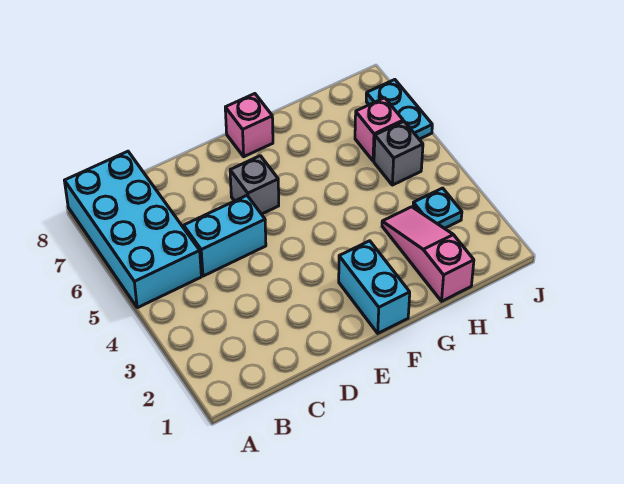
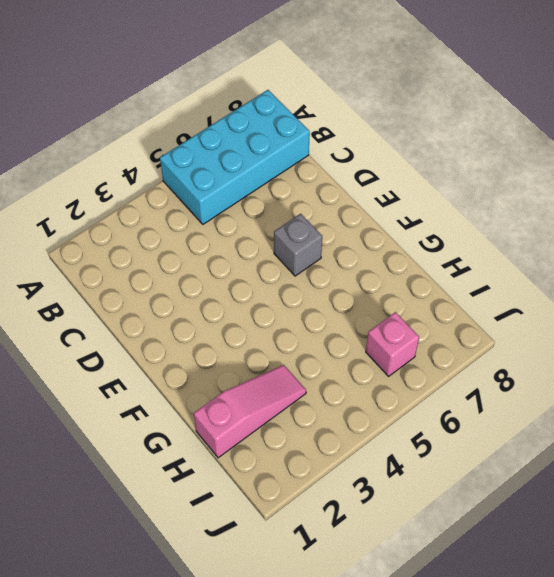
none -> cyan brick C5:D5 level 1
none -> cyan brick F1:F2 level 1

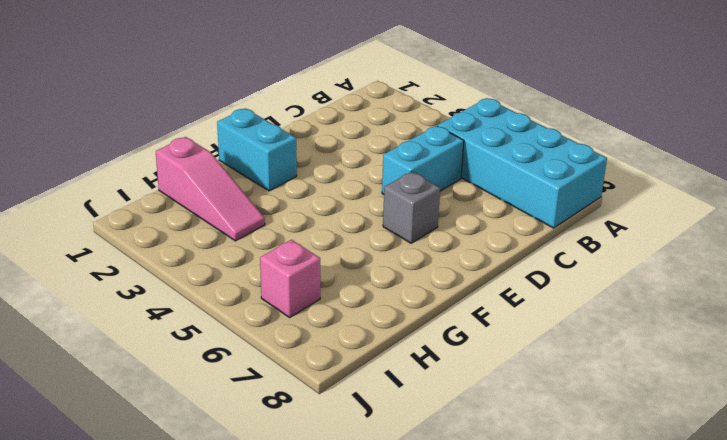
none -> pink brick F8 level 1
none -> cyan plate I3 level 1

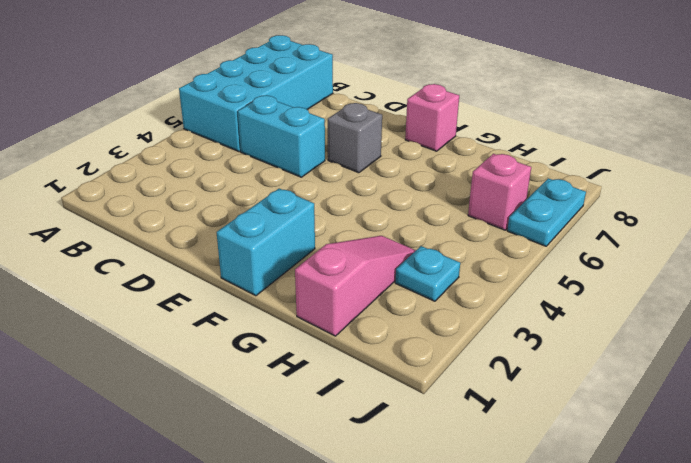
none -> grey brick I5 level 1

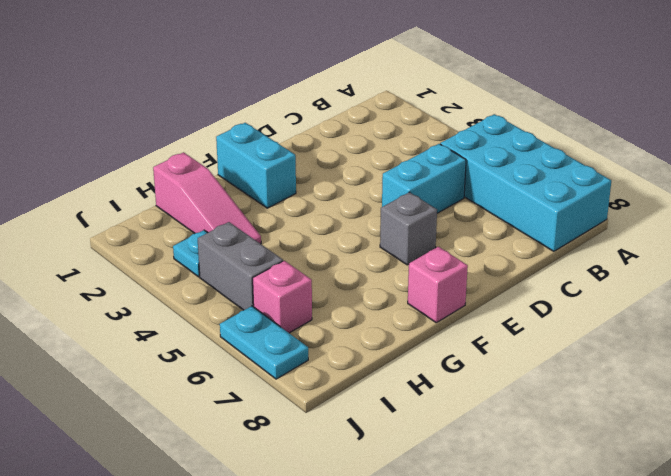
grey brick I4:I5 level 1 -> grey brick I5 level 1

